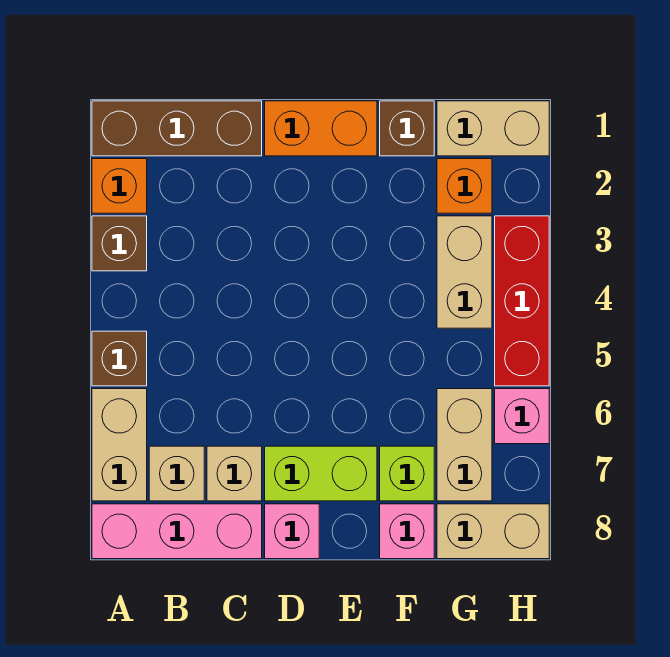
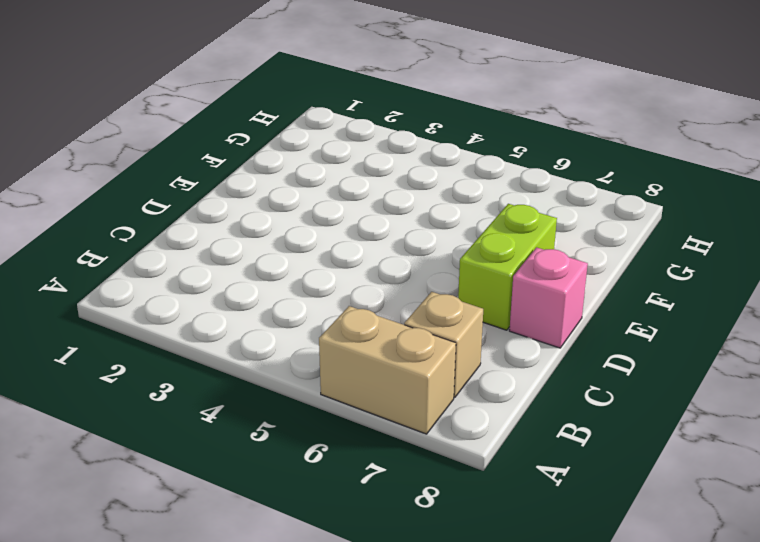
none -> brown brick A1:C1 level 1
none -> orange brick A2 level 1
none -> brown brick A3 level 1

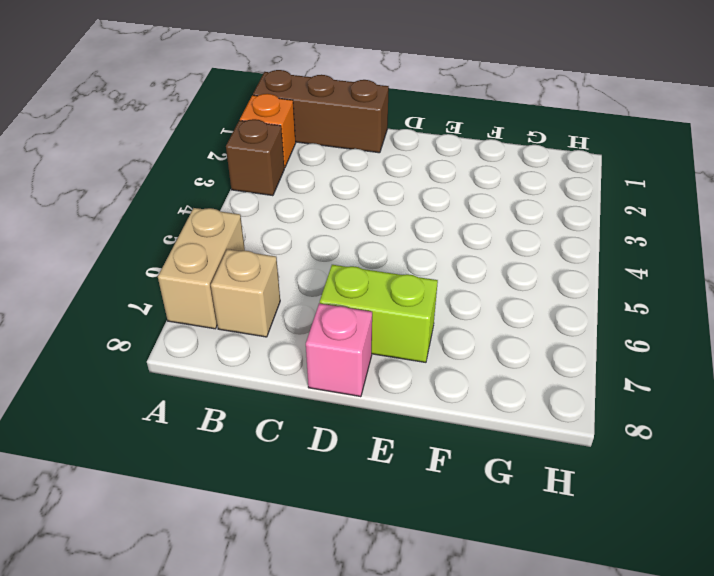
none -> brown brick A5 level 1
none -> pink brick A8:C8 level 1
none -> tan brick C7 level 1

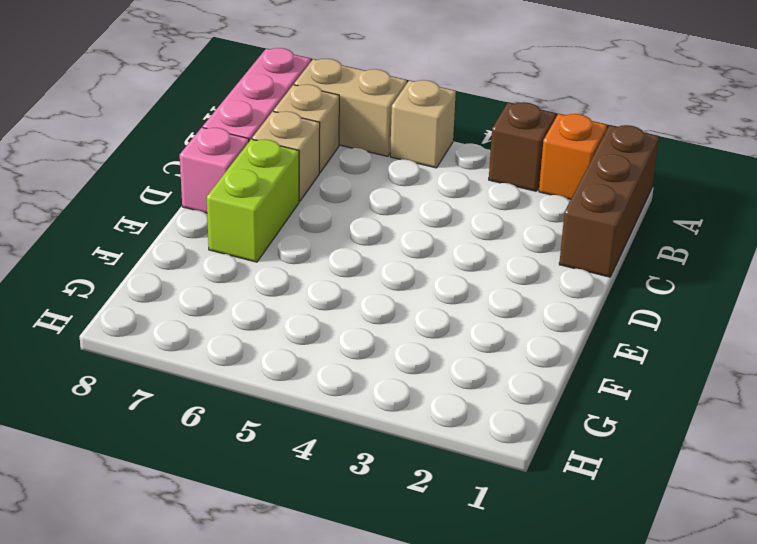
tan brick A5 level 1 -> brown brick A5 level 1
none -> orange brick D1:E1 level 1
none -> brown brick F1 level 1
none -> lime brick F7 level 1

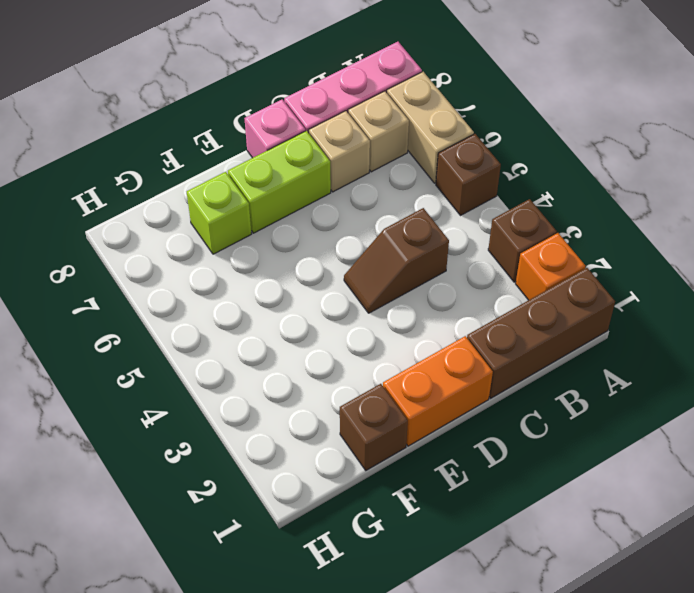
brown slope C4:D4 level 1 top C -> none
none -> pink brick F8 level 1
none -> tan brick G1:H1 level 1
none -> orange brick G2 level 1

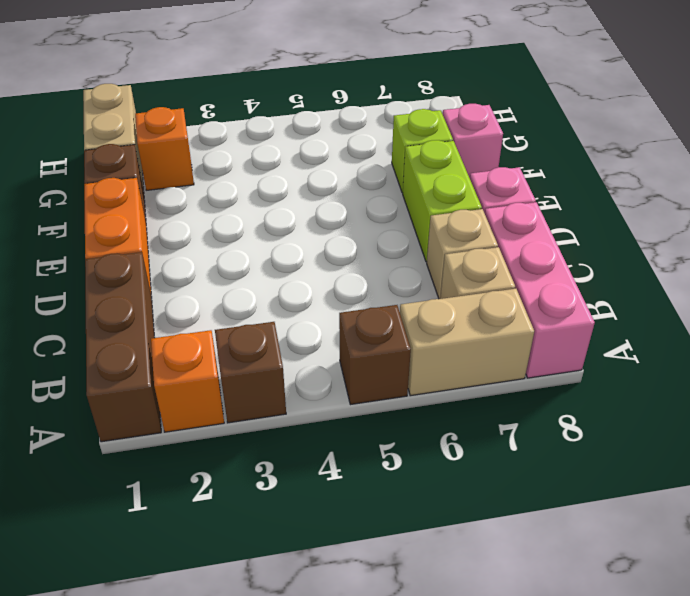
none -> tan brick G3:G4 level 1
none -> tan brick G6:G7 level 1
none -> tan brick G8:H8 level 1

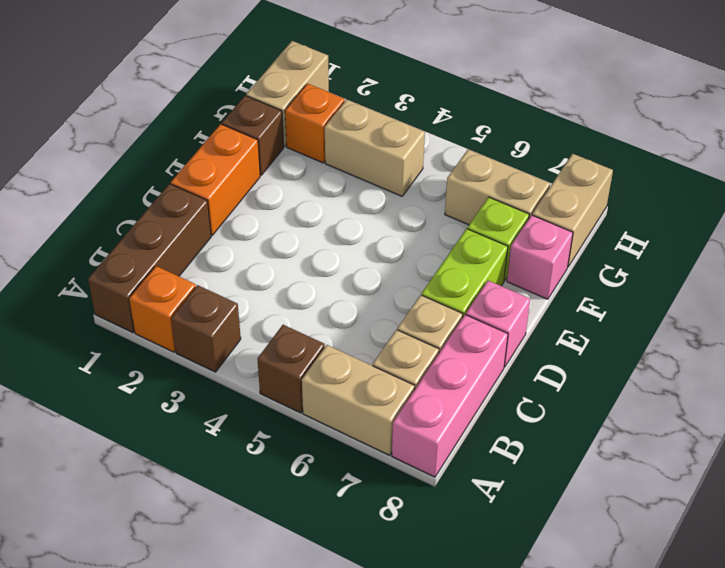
none -> red brick H3:H5 level 1
none -> pink brick H6 level 1

